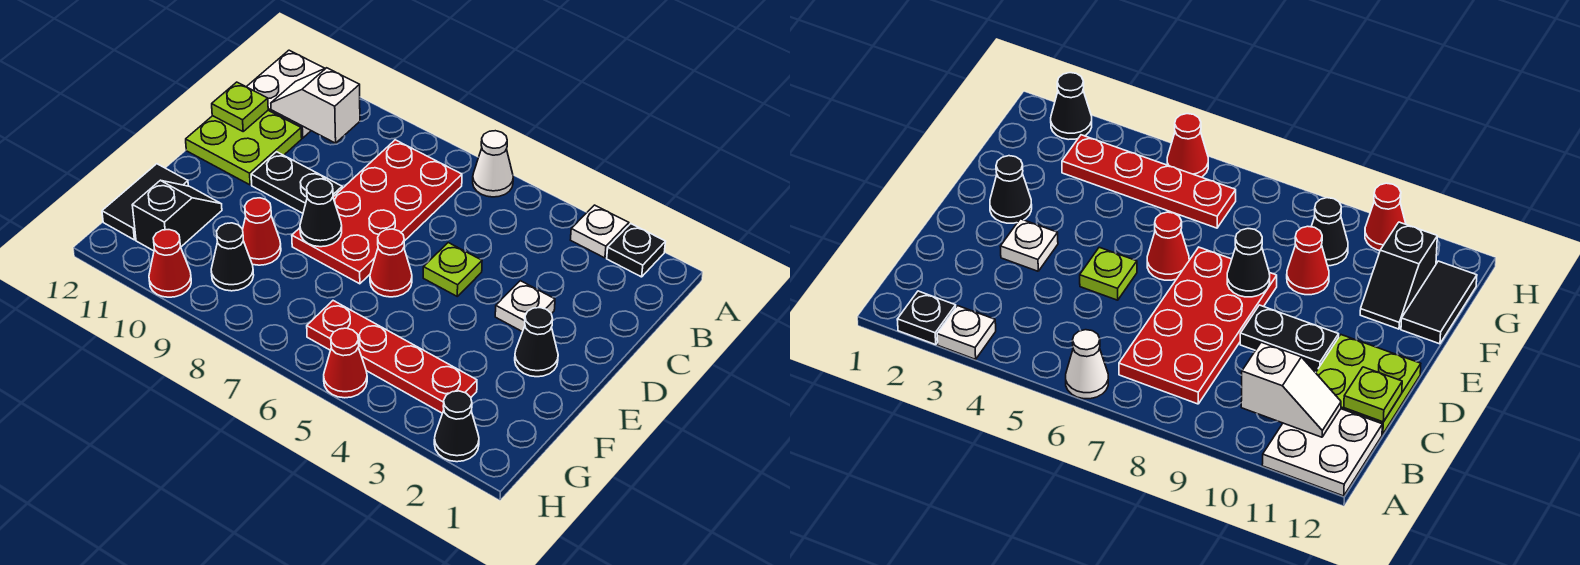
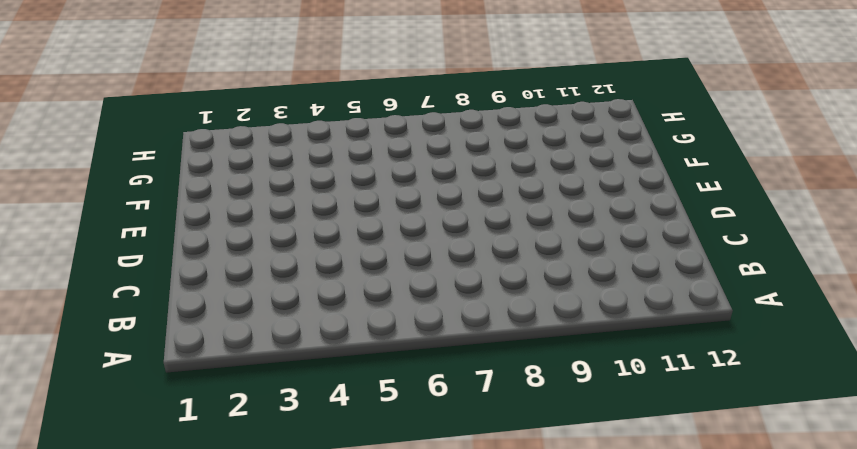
none -> black plate A2 level 1
none -> white plate A3 level 1
none -> white cone A6 level 1

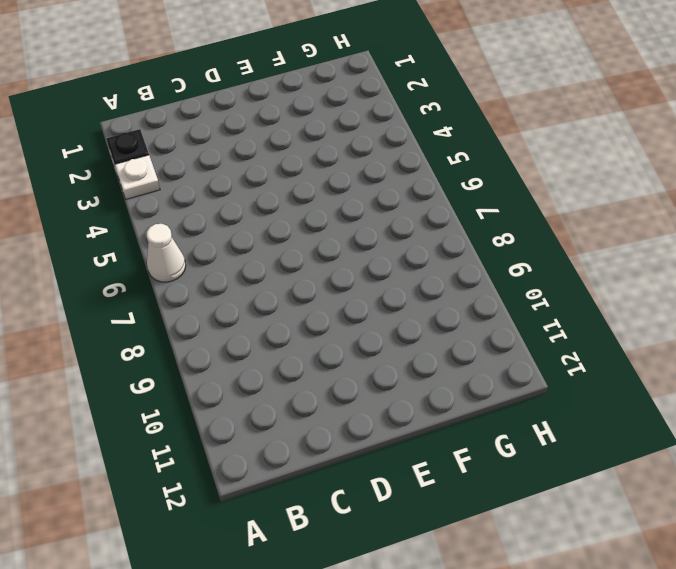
none -> white plate A11:B12 level 1
none -> red plate B7:E8 level 1
none -> lime plate C11:D12 level 1

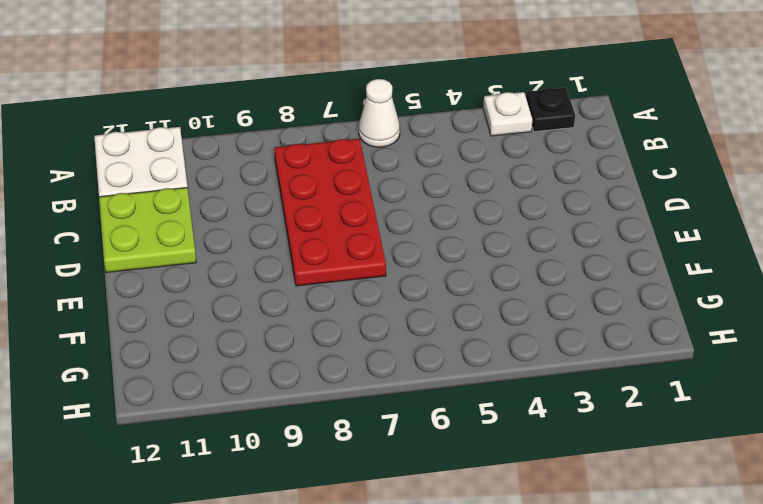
none -> white plate D3 level 1
none -> lime plate D5 level 1
none -> black plate D9:D10 level 1

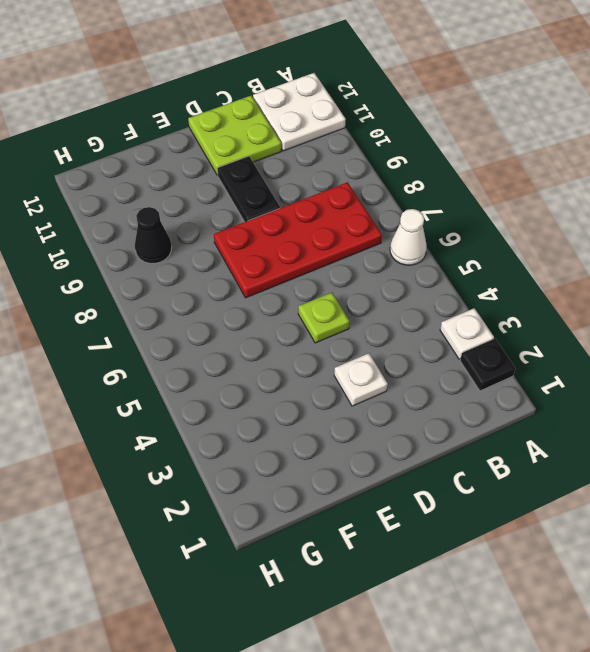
none -> black cone E2 level 1
none -> red cone E6 level 1
none -> red cone F9 level 1

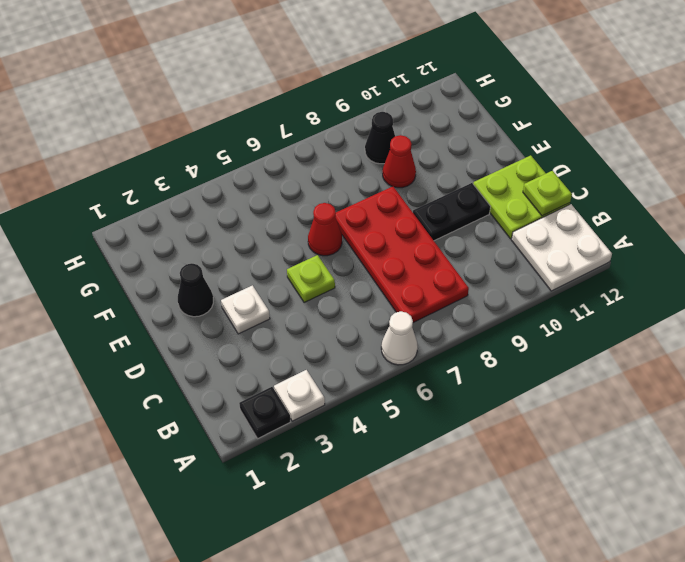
none -> black slope F11:G11 level 1 top G
none -> black tile F12:G12 level 1
none -> red plate G3:G6 level 1

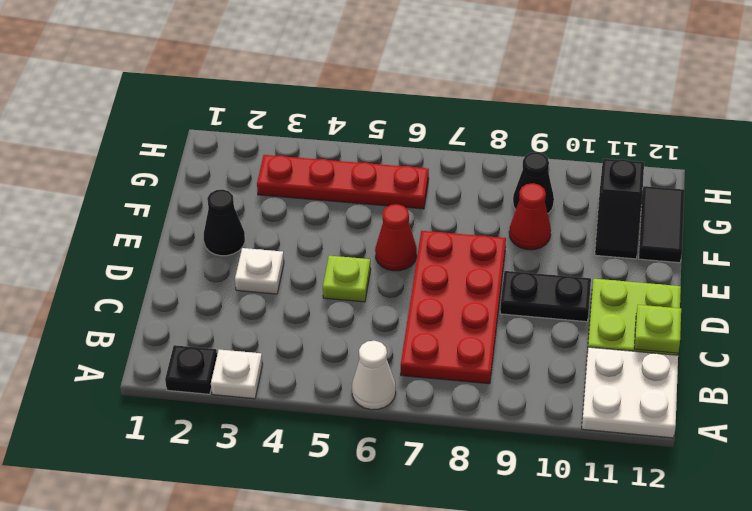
none -> black cone H2 level 1
none -> red cone H5 level 1
none -> red cone H10 level 1

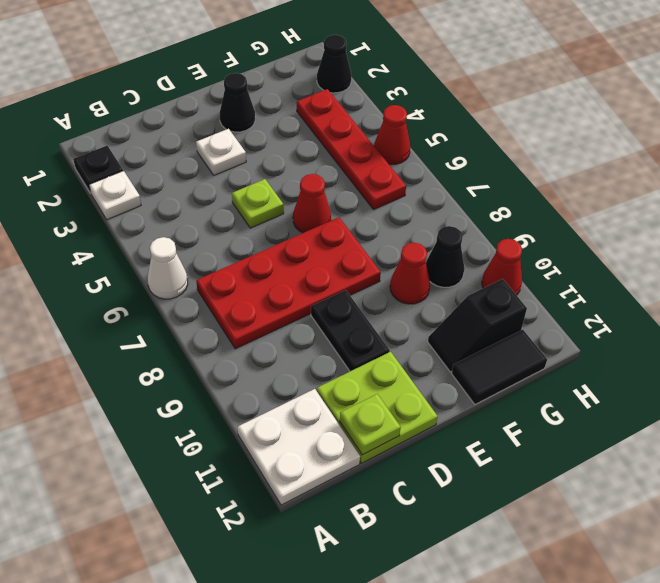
none -> white slope B10:B11 level 2 top 10
none -> black cone E8 level 2

